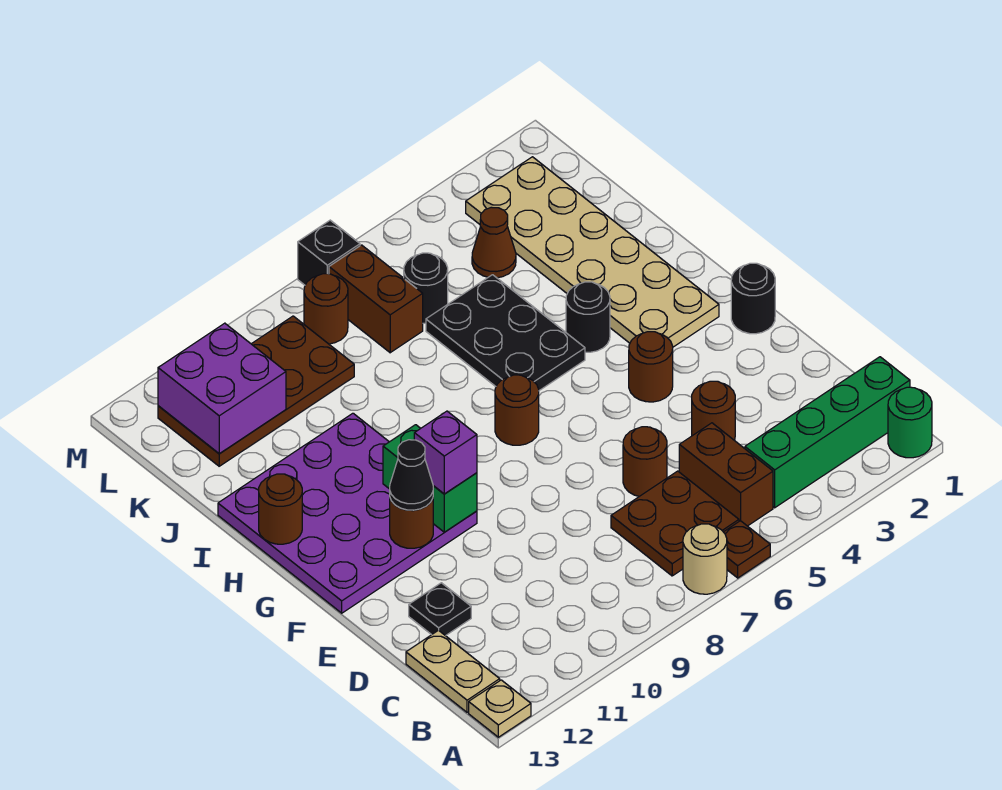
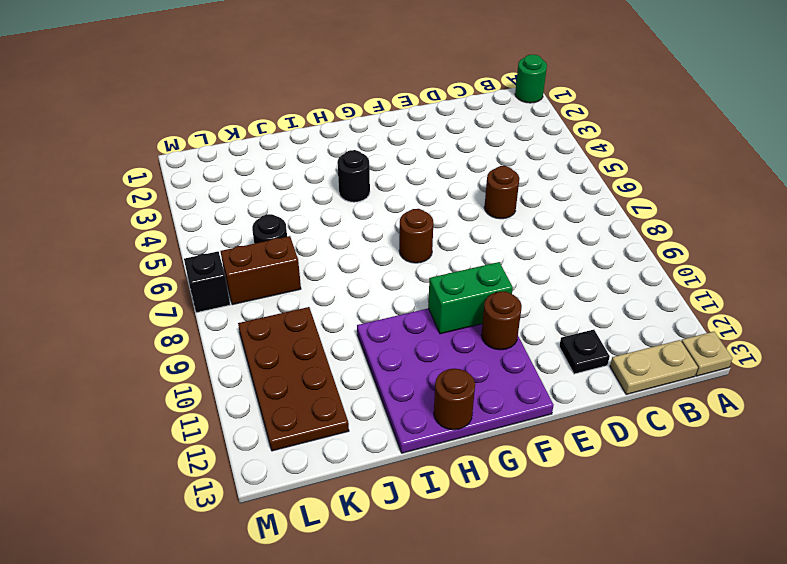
none -> brown plate A6 level 1
none -> tan round brick A7 level 1
none -> green brick B1:B4 level 1
none -> brown brick B5:C5 level 1

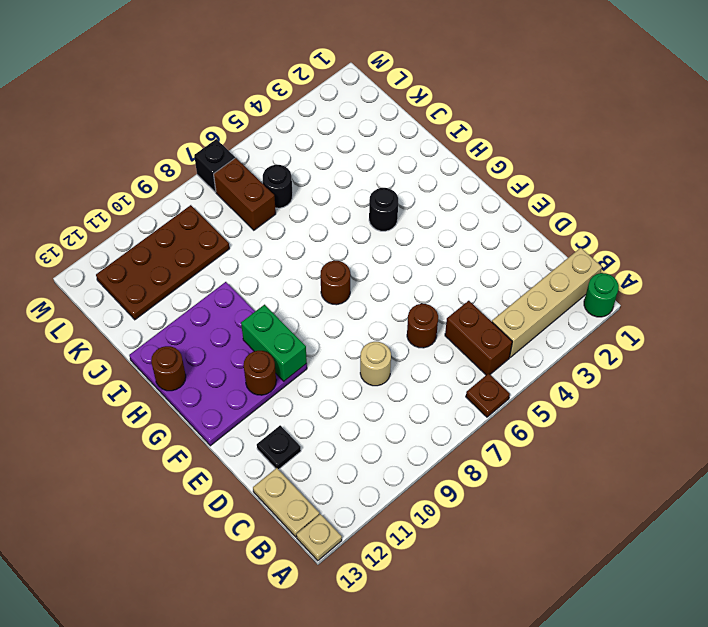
tan brick B1:B4 level 1 -> green brick B1:B4 level 1
tan round brick D8 level 1 -> tan round brick A7 level 1
none -> brown plate B6:C7 level 1
none -> brown round brick D4 level 1
none -> black round brick F1 level 1
none -> brown round brick F4 level 1

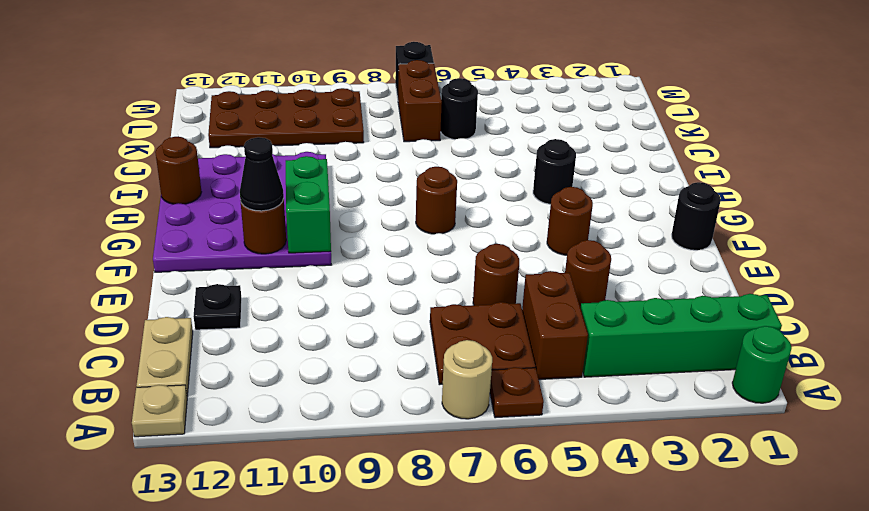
none -> tan plate G2:L3 level 1
none -> black plate H5:J6 level 1
none -> brown cone K4 level 1
none -> brown round brick L8 level 1

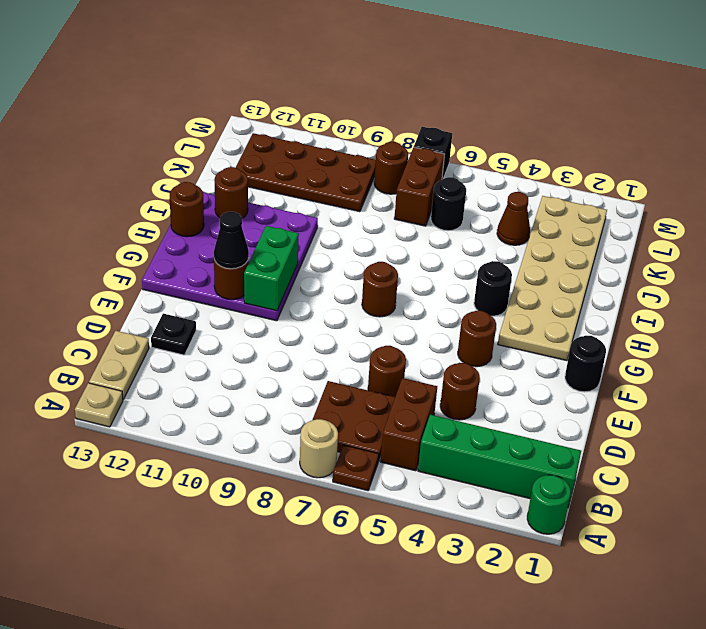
brown round brick I12 level 2 -> none
none -> black plate H5:J6 level 1
none -> purple brick K11:L12 level 2
none -> purple brick F10 level 3

